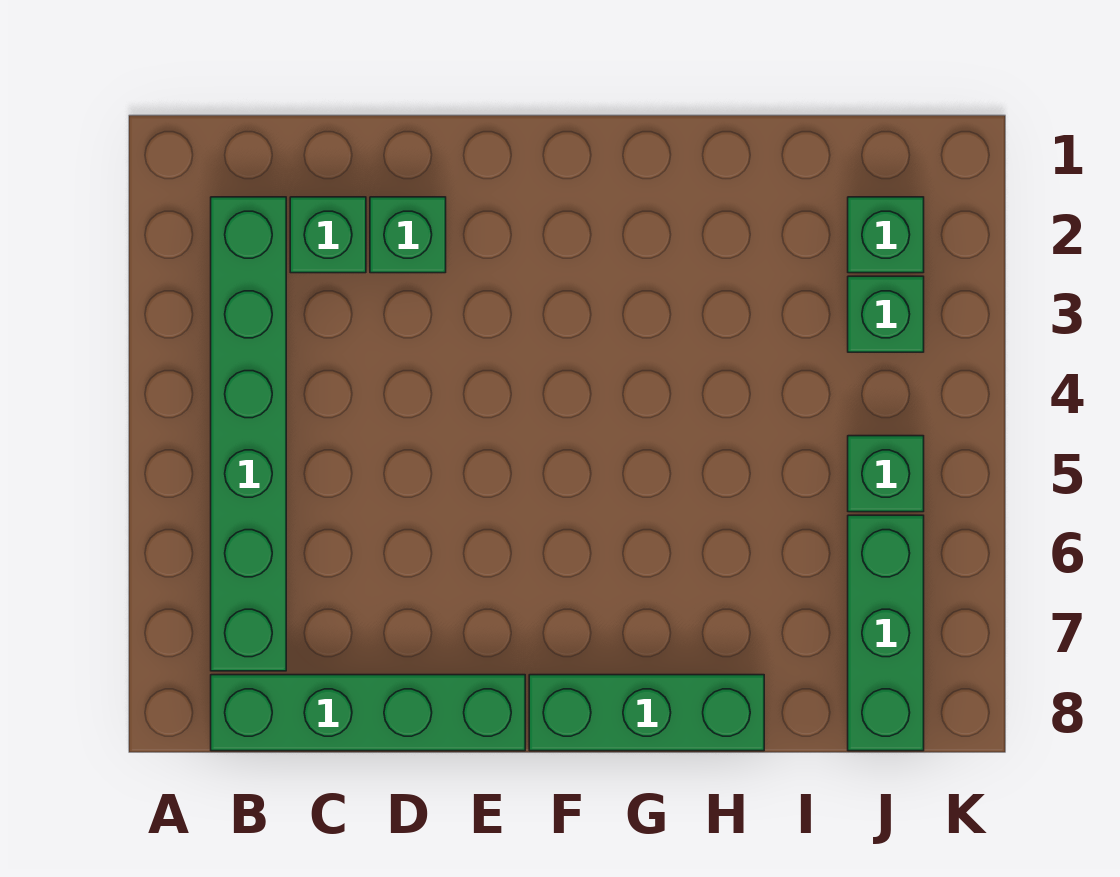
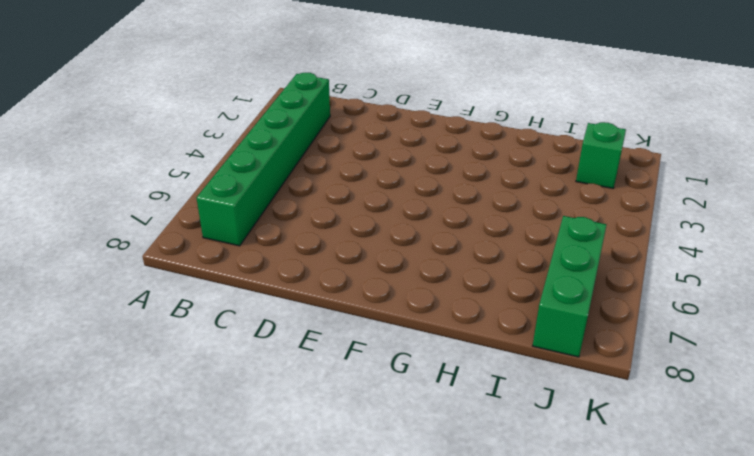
none -> green brick B8:E8 level 1
none -> green brick C2 level 1

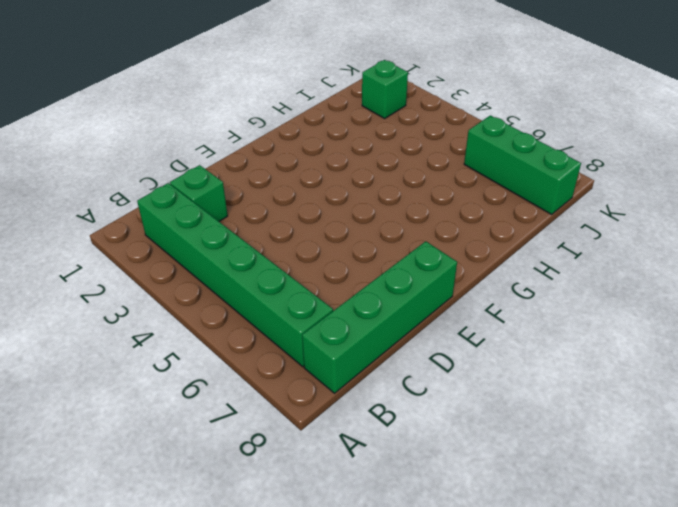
none -> green brick D2 level 1
none -> green brick F8:H8 level 1

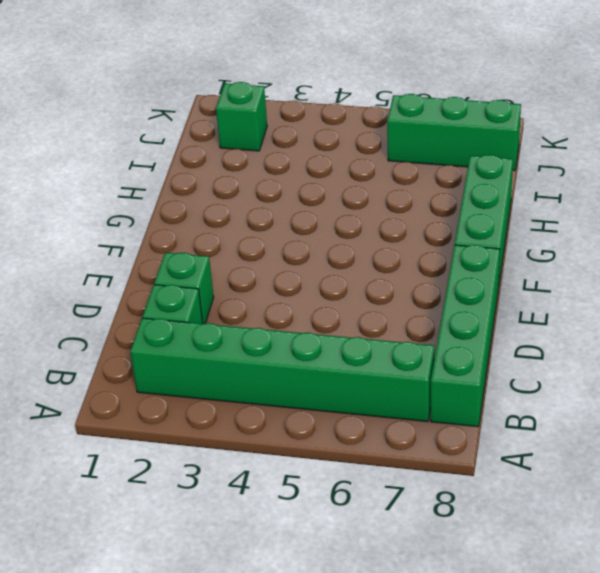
none -> green brick J3 level 1
none -> green brick J5 level 1

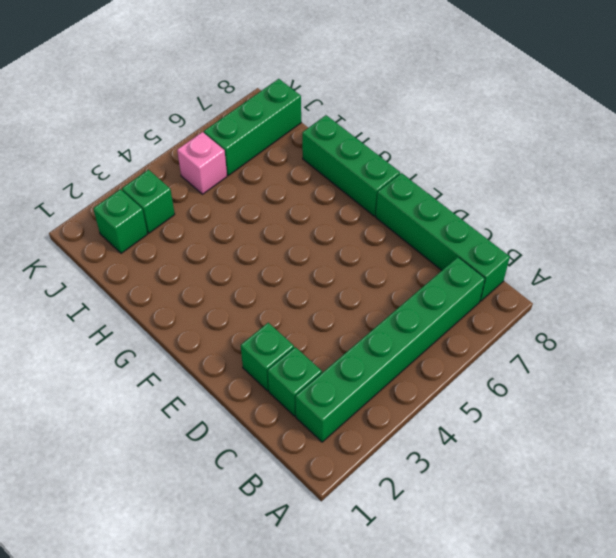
pink brick J5 level 1 -> green brick J5 level 1

